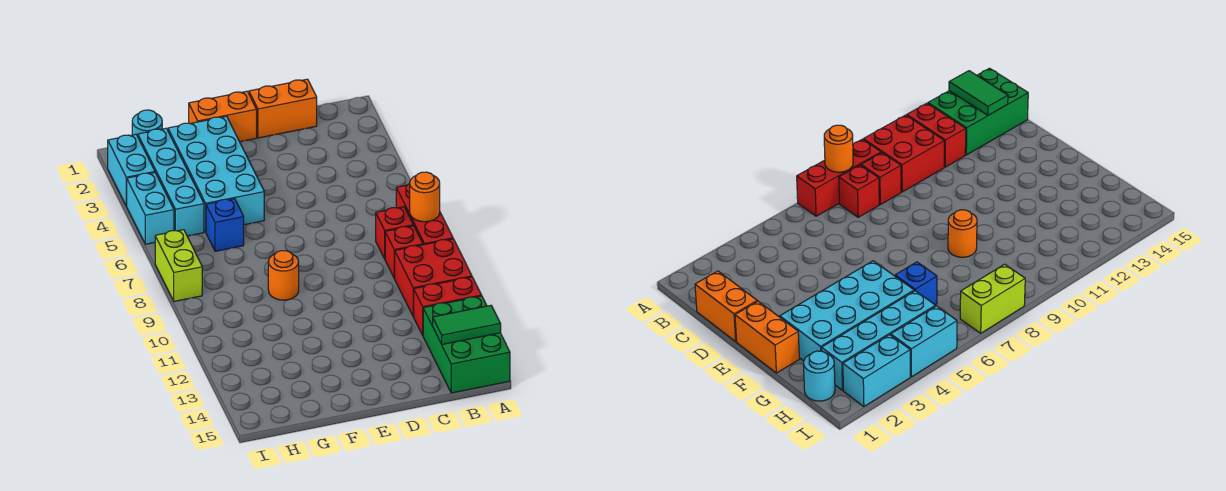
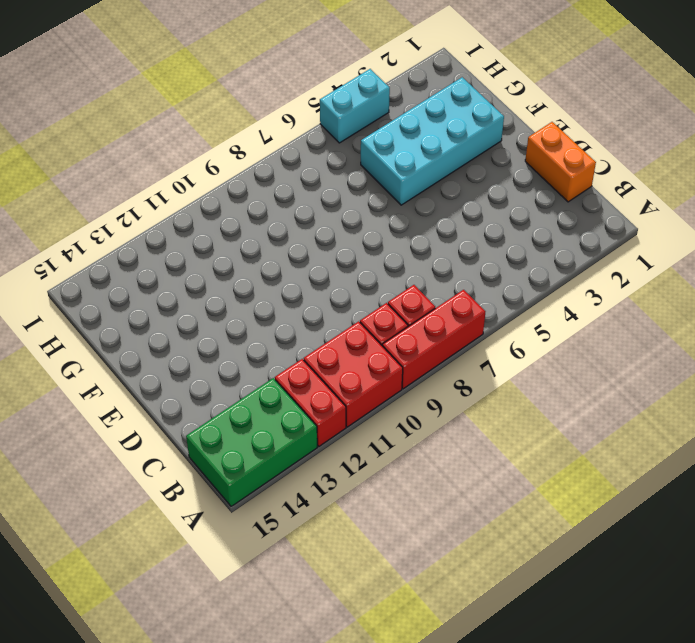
none -> orange brick E1:F1 level 1
none -> orange round brick F9 level 1
none -> blue brick G6 level 1

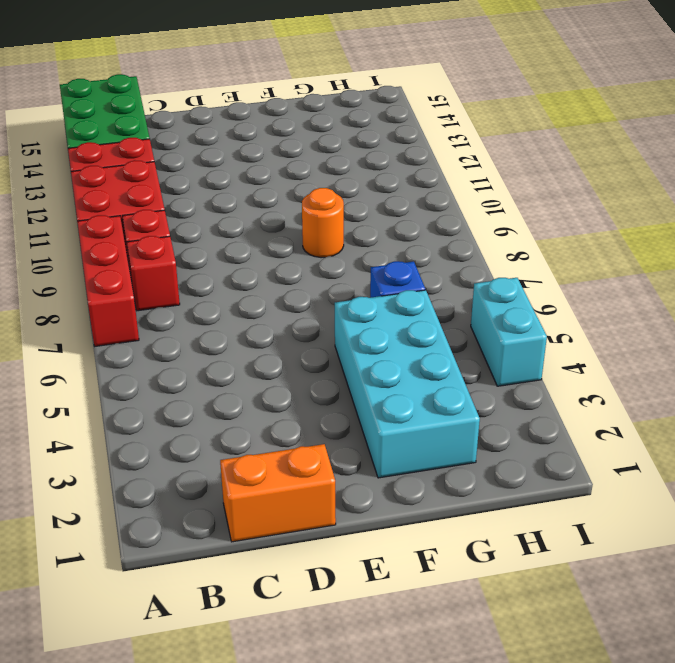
none -> orange brick E1:F1 level 1
none -> cyan round brick H1 level 1
none -> cyan brick H2:H5 level 1

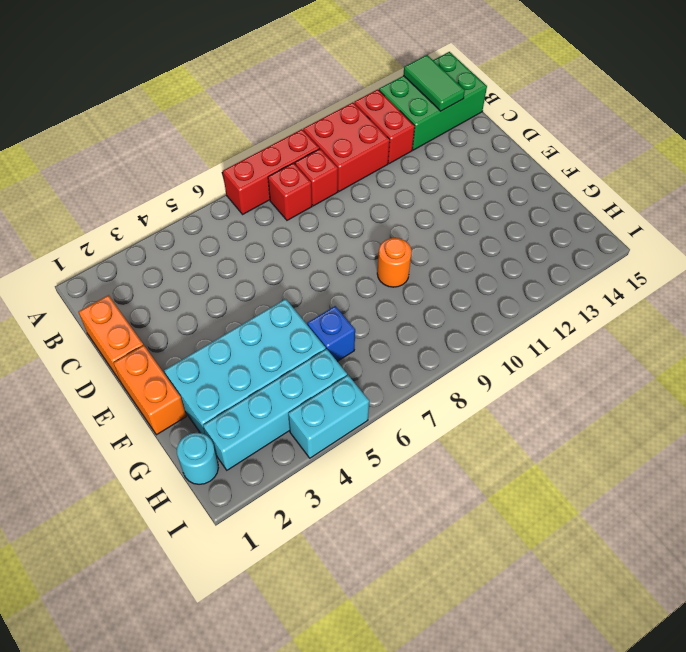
none -> cyan brick I2:I3 level 1
none -> lime brick I7:I8 level 1
none -> orange round brick A8 level 2

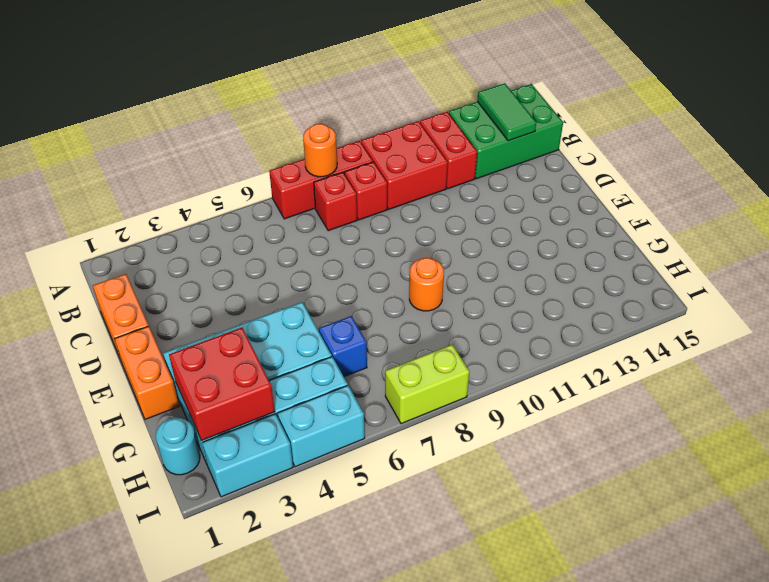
red brick G2:H3 level 2 -> none

